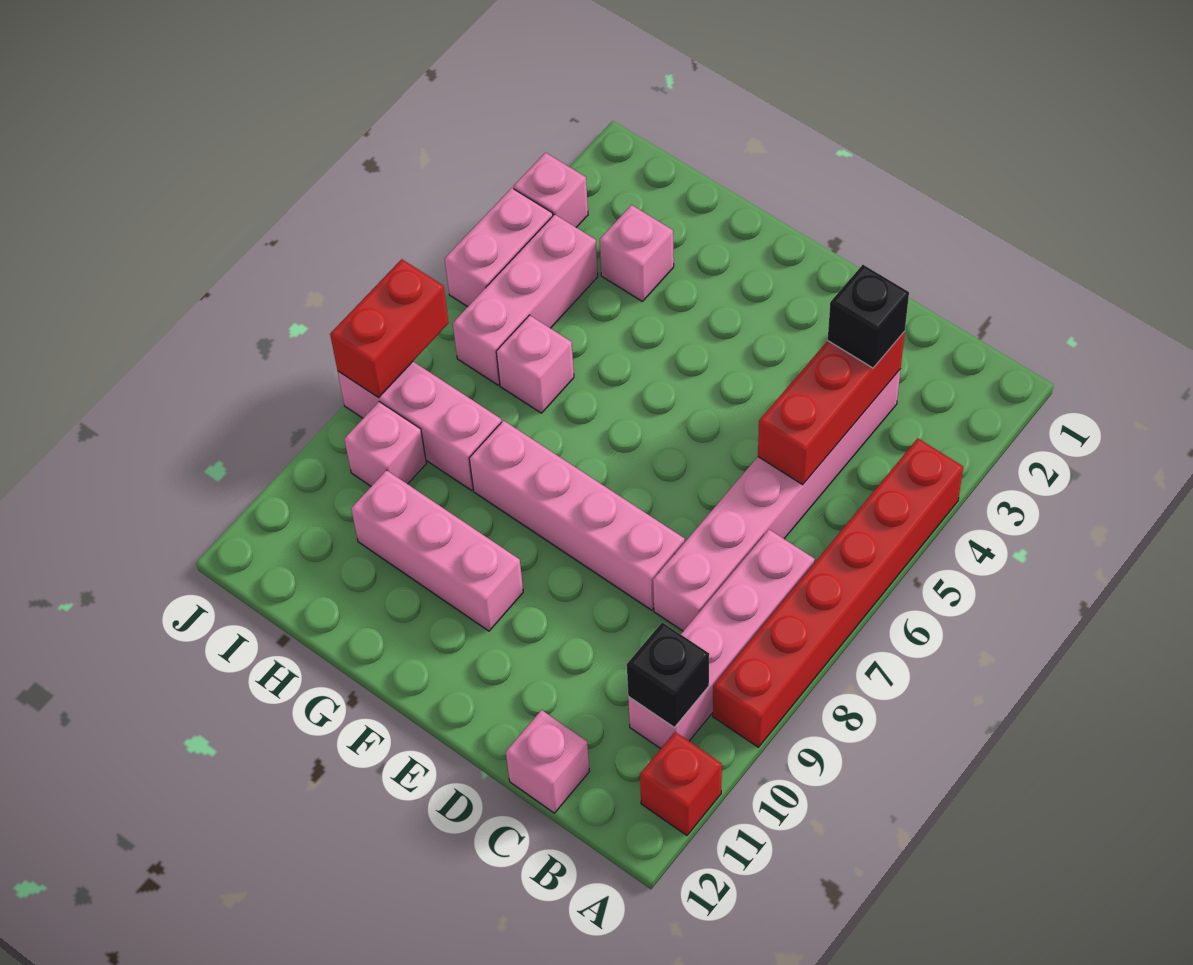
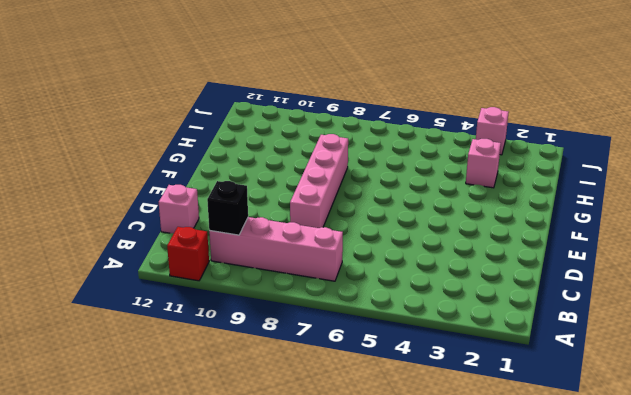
none -> red brick A4:A9 level 1
none -> pink brick C3:C8 level 1
none -> pink brick F10:H10 level 1

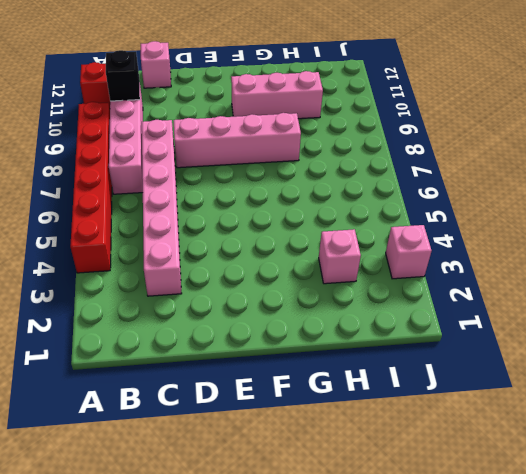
none -> pink brick H6 level 1
none -> pink brick H8:J8 level 1
none -> pink brick I4:I6 level 1

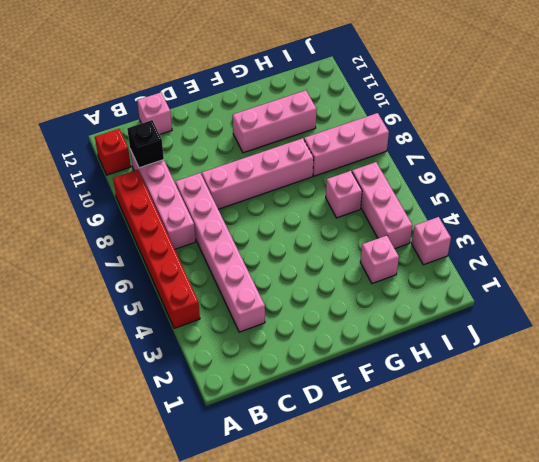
none -> pink brick I9 level 1
none -> pink brick J4:J5 level 1
none -> red brick C3:C5 level 2

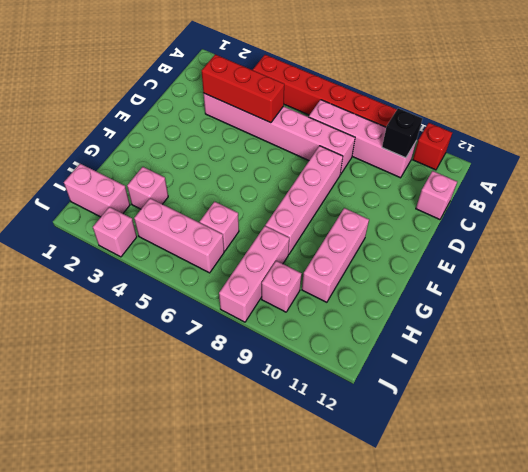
pink brick I1:I2 level 1 -> pink brick J4:J5 level 1
none -> red brick J7:J8 level 2
none -> black brick C3 level 3

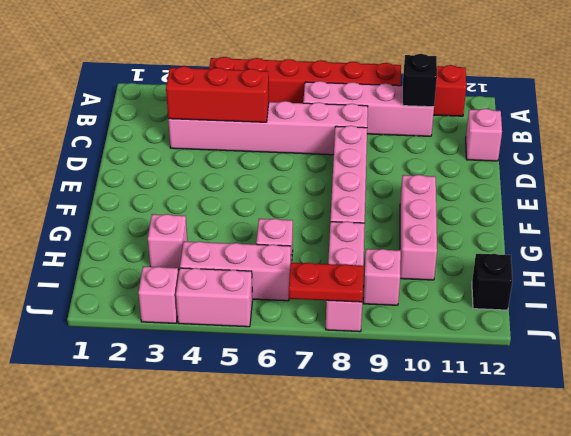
black brick I12 level 1 -> black brick C3 level 3
red plate J7:J8 level 2 -> red brick J7:J8 level 2

